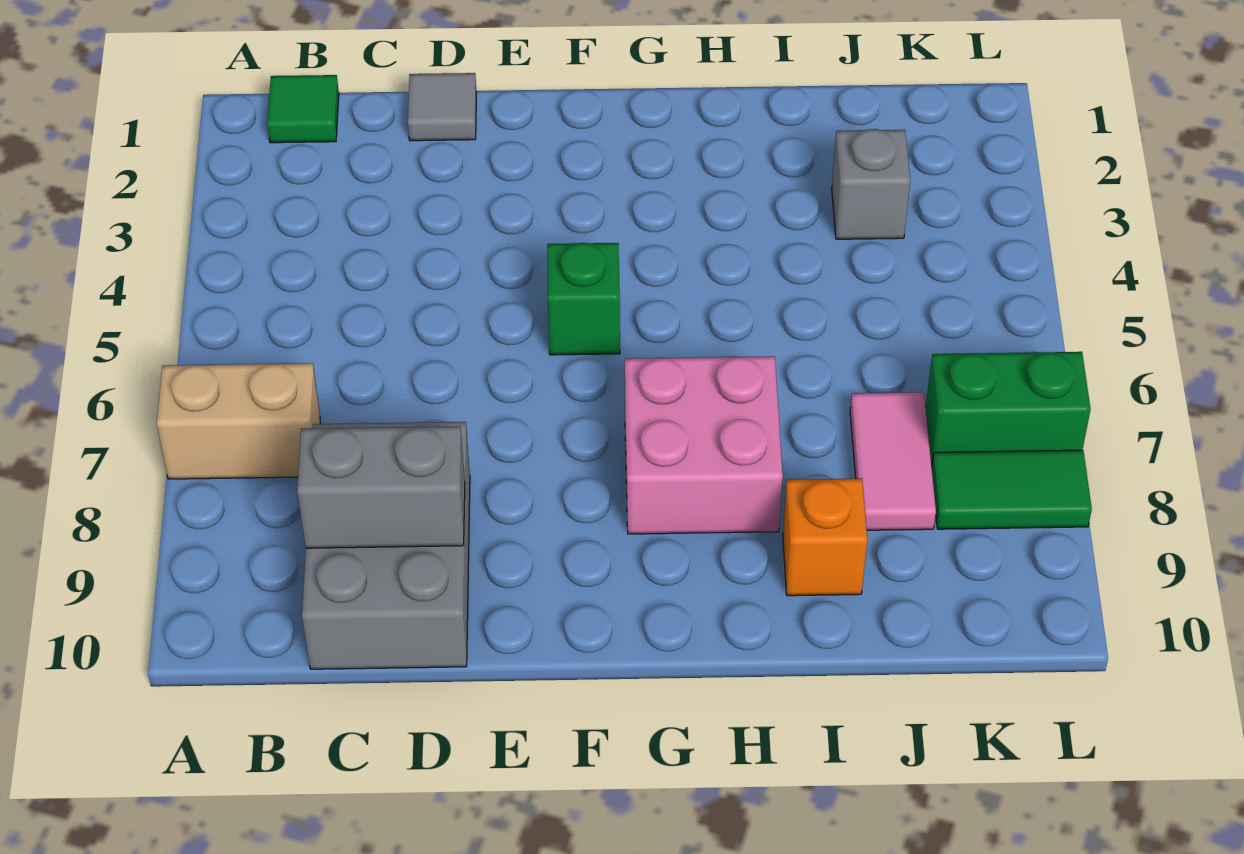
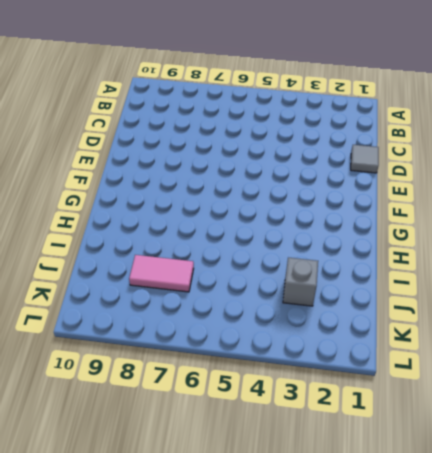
none -> tan brick A7:B7 level 1
none -> green tile B1 level 1
none -> grey brick C8:D10 level 1

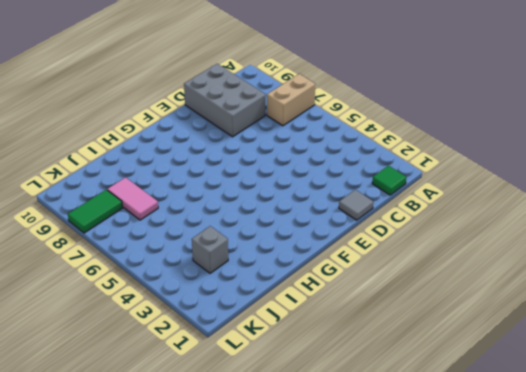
none -> green brick F5 level 1
none -> pink brick G7:H8 level 1
none -> orange brick I9 level 1

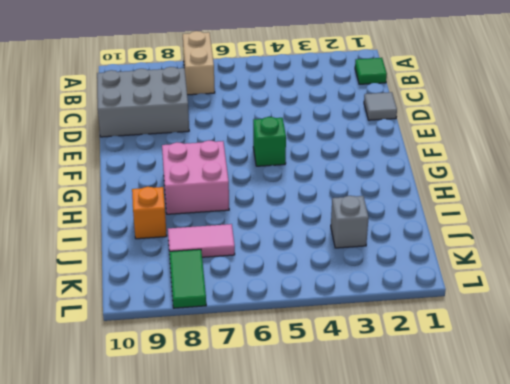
none -> green brick K7:L7 level 1
none -> grey brick C9:D9 level 2

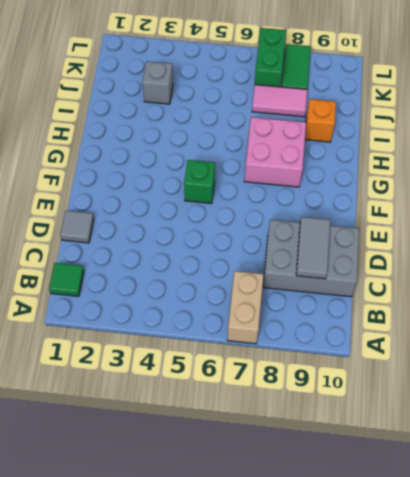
grey tile C9:D9 level 2 -> grey brick C9:D9 level 2

